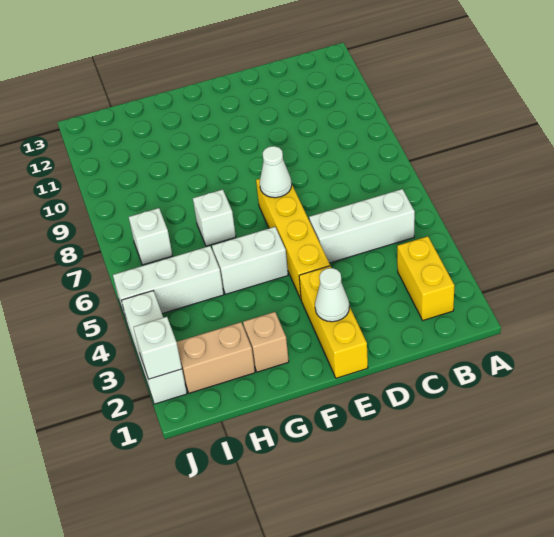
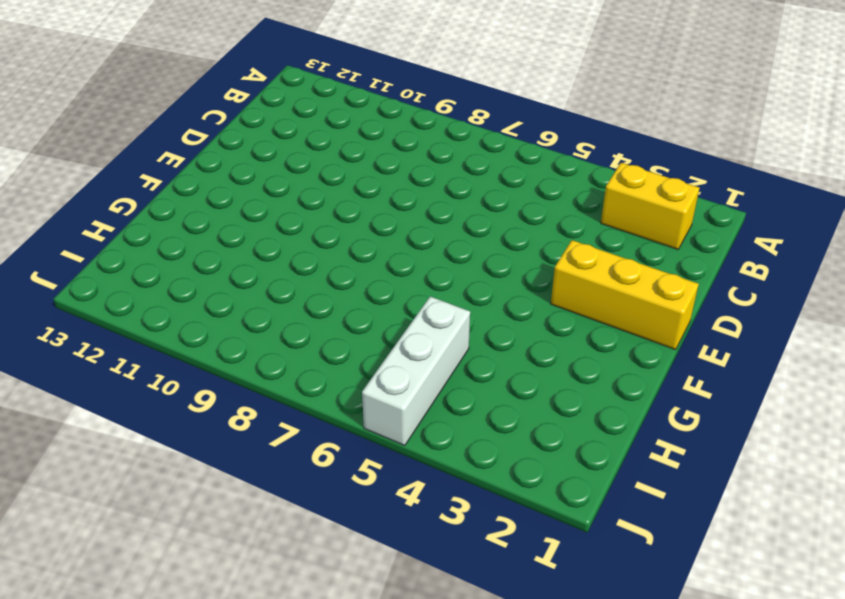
none -> white brick B5:D5 level 1
none -> yellow brick E4:E7 level 1
none -> white brick F5:G5 level 1

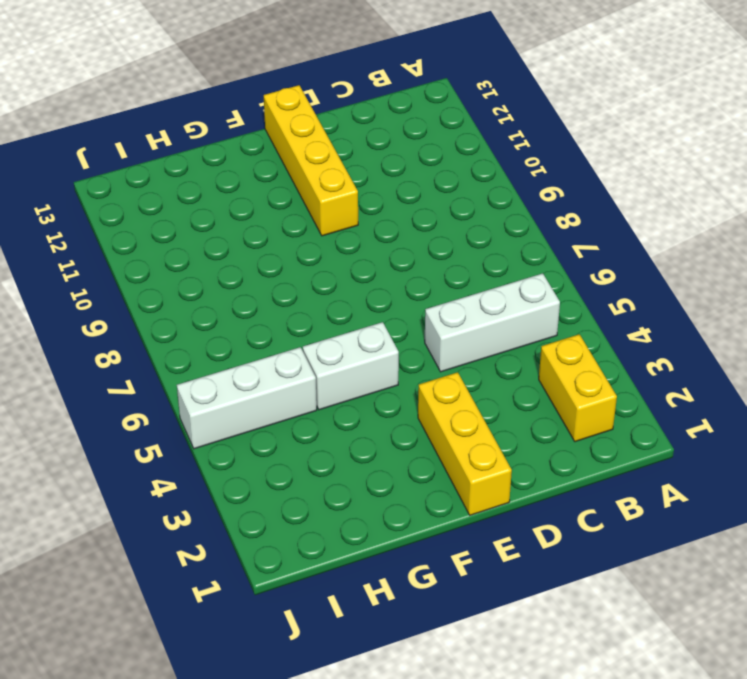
yellow brick E10:E13 level 1 -> yellow brick E4:E7 level 1
none -> tan brick G2 level 1
none -> white brick G7 level 1
none -> tan brick H2:I2 level 1

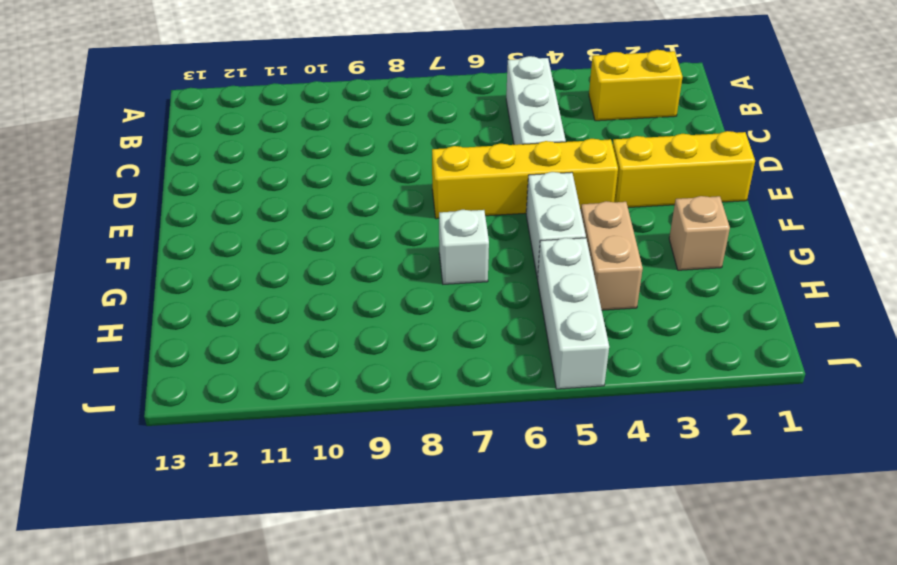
tan brick G4:H4 level 1 -> tan brick H2:I2 level 1
none -> white brick I7 level 1
none -> white brick J2:J4 level 1
none -> white cone E2 level 2

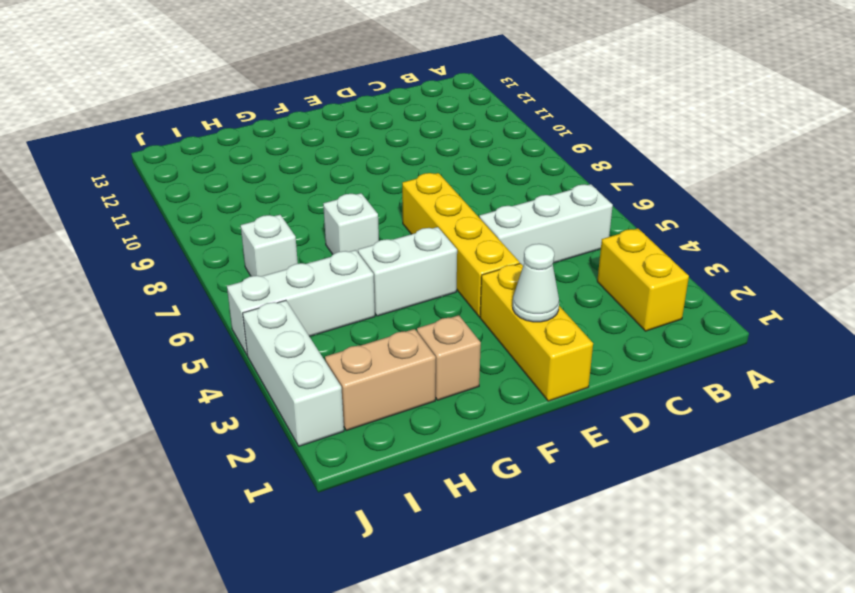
none -> white cone E7 level 2
none -> white brick J2 level 2

